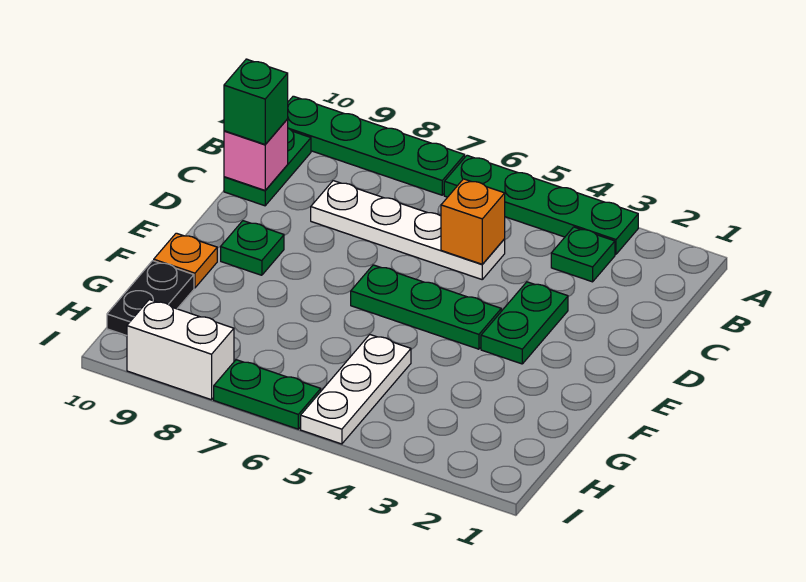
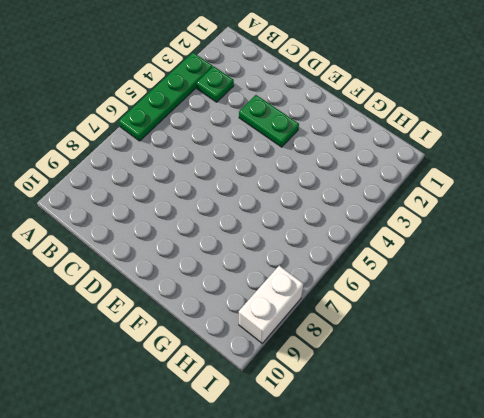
none -> green plate A7:A10 level 1
none -> green plate B10:C10 level 1
none -> white plate C5:C8 level 1

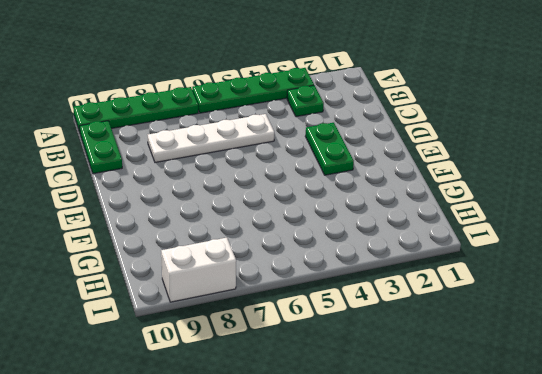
none -> green plate E4:E6 level 1
none -> green plate E9 level 1
none -> orange plate F10 level 1

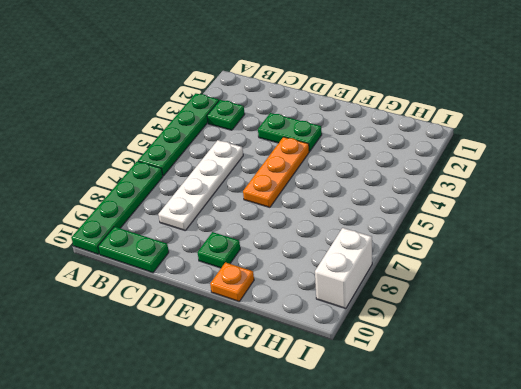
orange plate E4:E6 level 1 -> green plate E4:E6 level 1
none -> white plate G5:I5 level 1
none -> black plate G10:H10 level 1
none -> green plate I6:I7 level 1

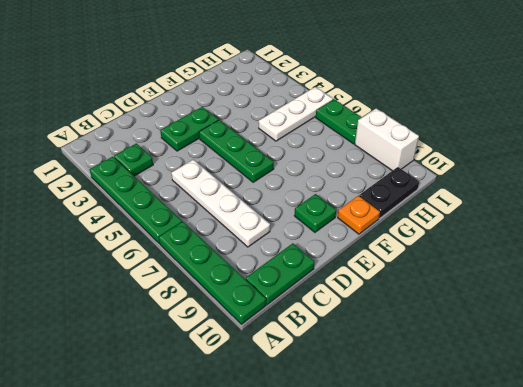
none -> orange brick C5 level 2
none -> pink brick C10 level 2
none -> green brick C10 level 3

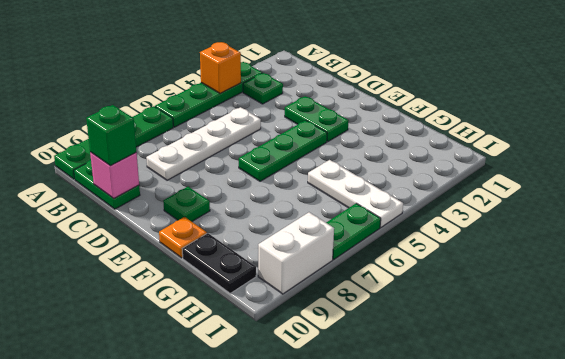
orange brick A4 level 2 -> orange brick C5 level 2

